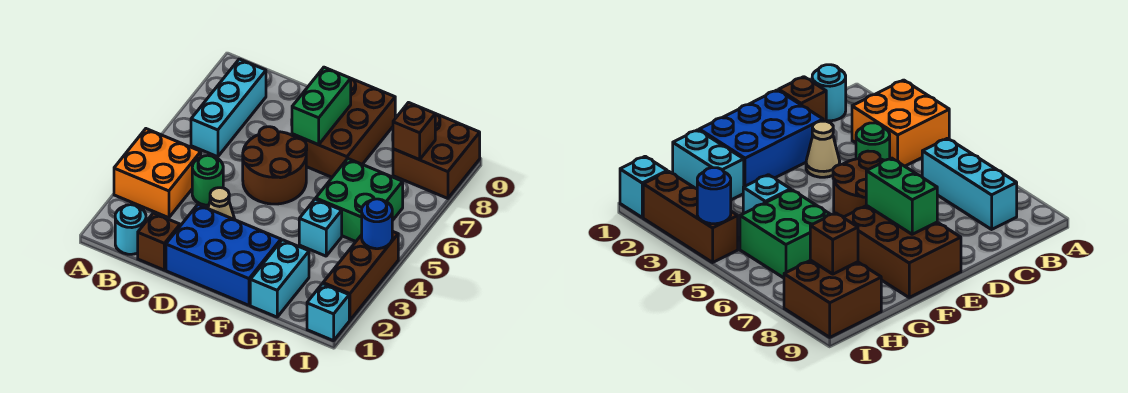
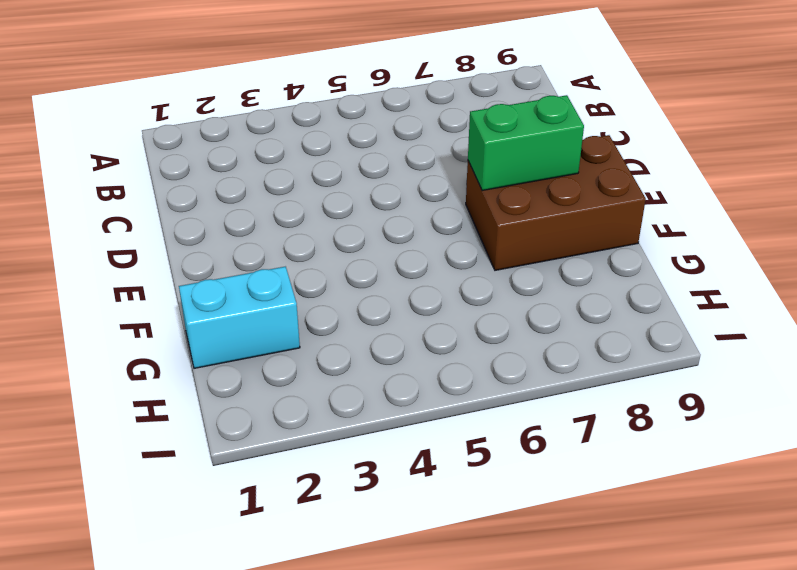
none -> orange brick A3:B4 level 1
none -> cyan round brick B1 level 1
none -> cyan brick B6:B8 level 1

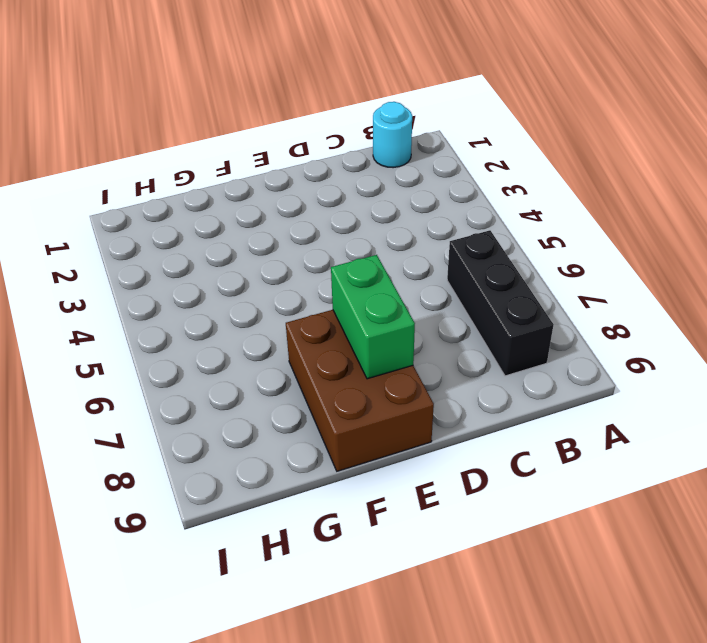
black brick B6:B8 level 1 -> cyan brick B6:B8 level 1
none -> orange brick A3:B4 level 1
none -> brown brick C1 level 1
none -> green round brick C4 level 1

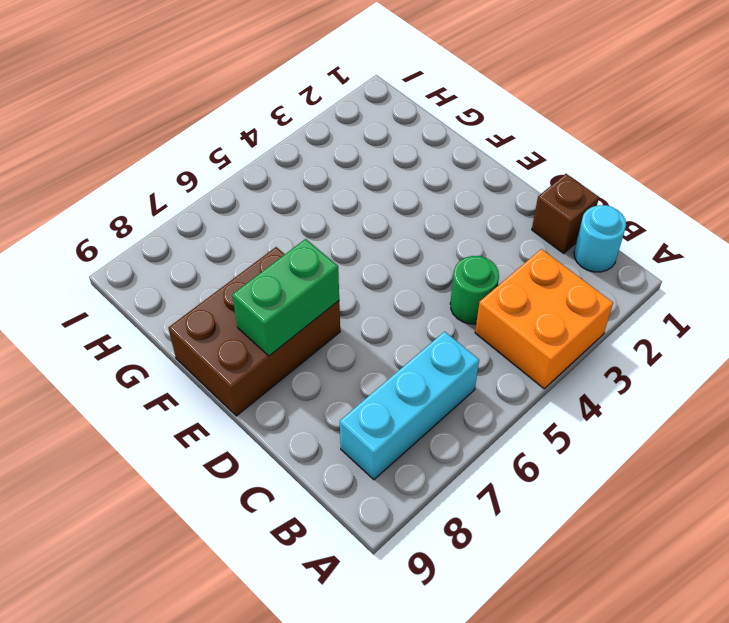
none -> blue brick D1:F2 level 1
none -> tan cone D3 level 1
none -> brown round brick D5:E6 level 1

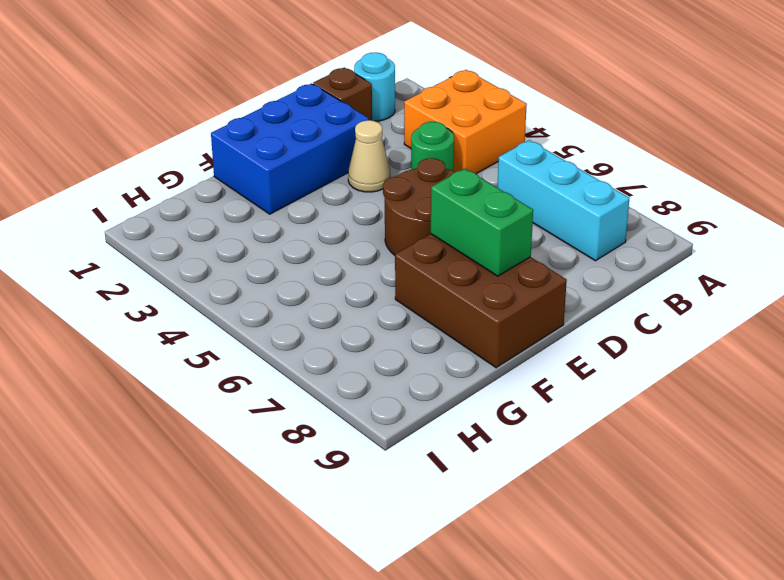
none -> cyan brick G1:G2 level 1
none -> cyan brick G4 level 1
none -> green brick G5:H6 level 1

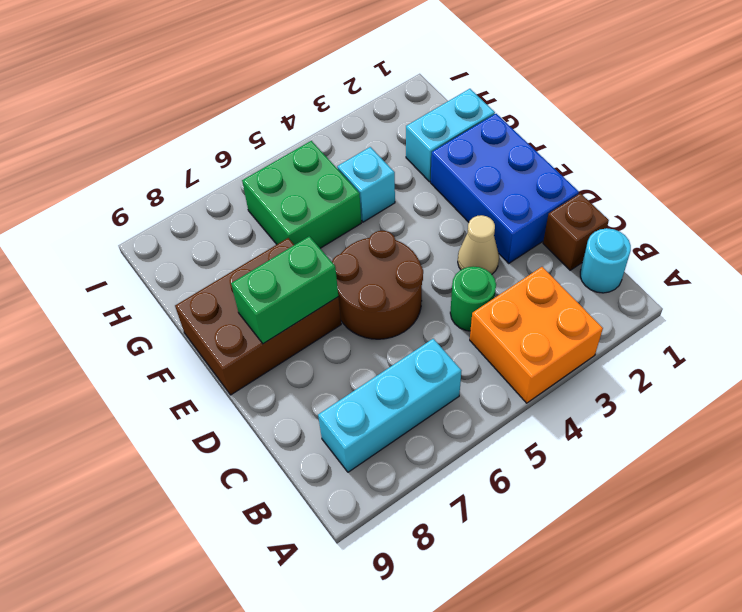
none -> brown brick H8:I9 level 1
none -> cyan brick I1 level 1
none -> brown brick I2:I4 level 1

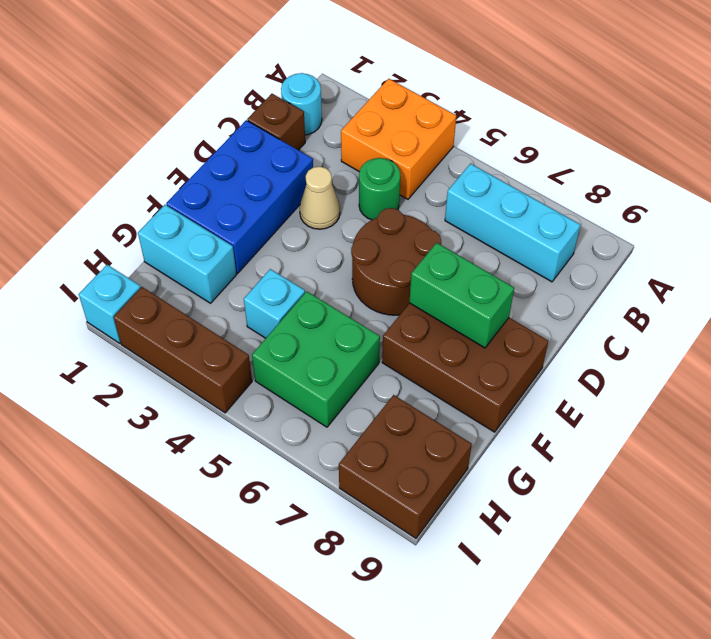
none -> brown brick H8 level 2
none -> blue round brick I4 level 2

